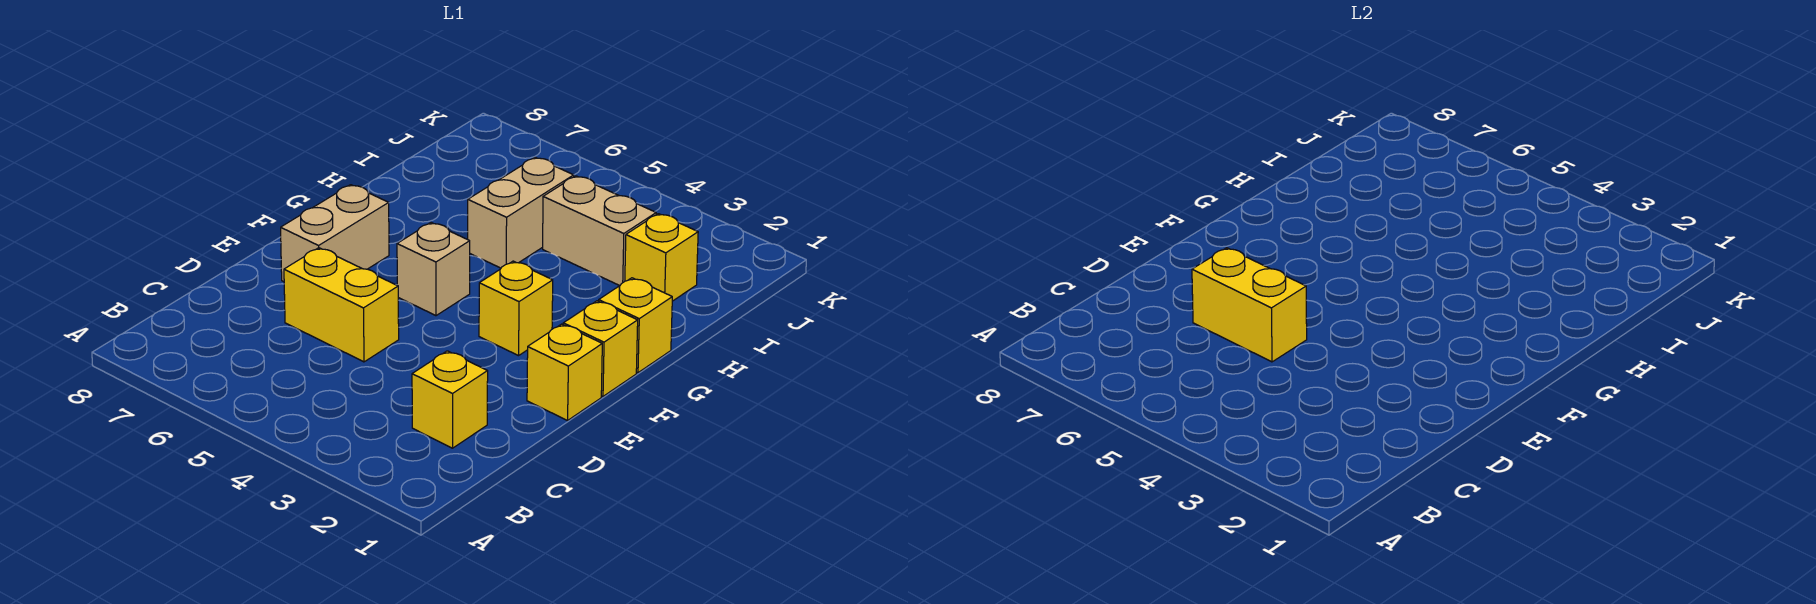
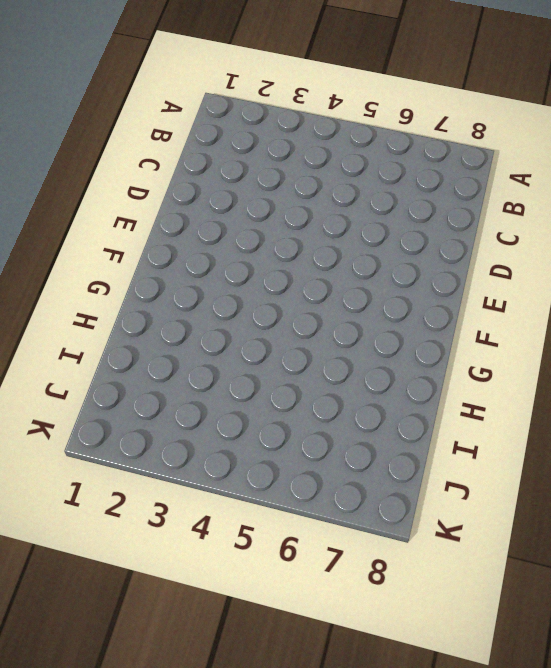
none -> yellow brick C2 level 1
none -> yellow brick D5:D6 level 1
none -> yellow brick E1 level 1

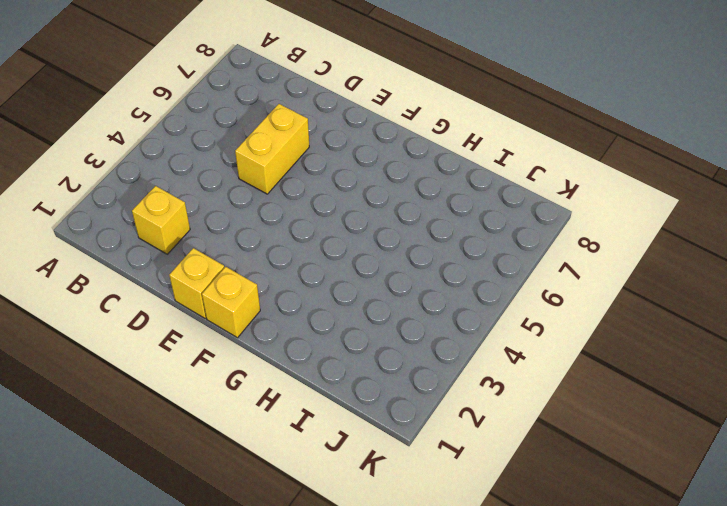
none -> tan brick E7:F7 level 1
none -> yellow brick F3 level 1
none -> tan brick F5 level 1

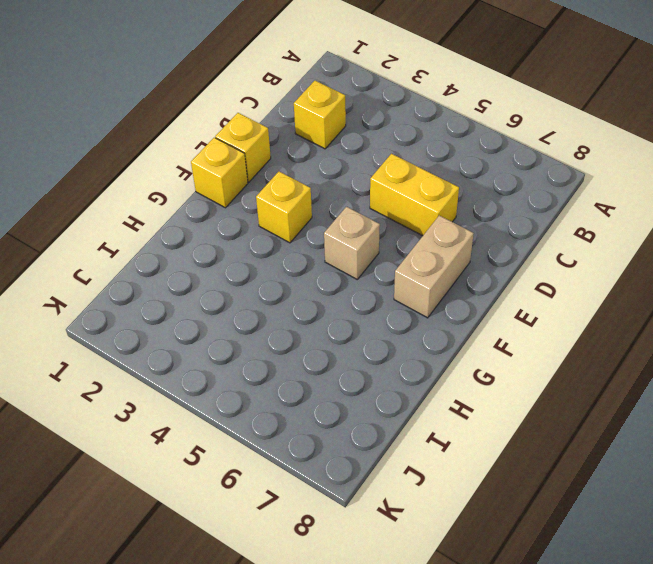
none -> yellow brick G1 level 1
none -> tan brick H5:I5 level 1
none -> yellow brick I2 level 1

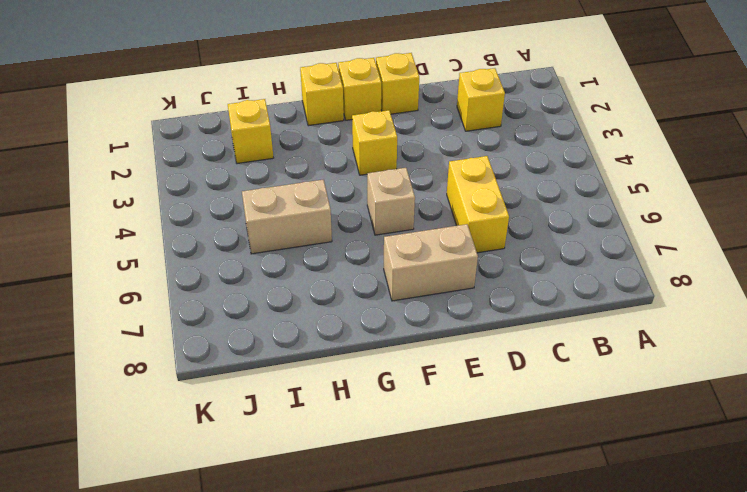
none -> tan brick I3:I4 level 1
none -> yellow brick D5:D6 level 2

